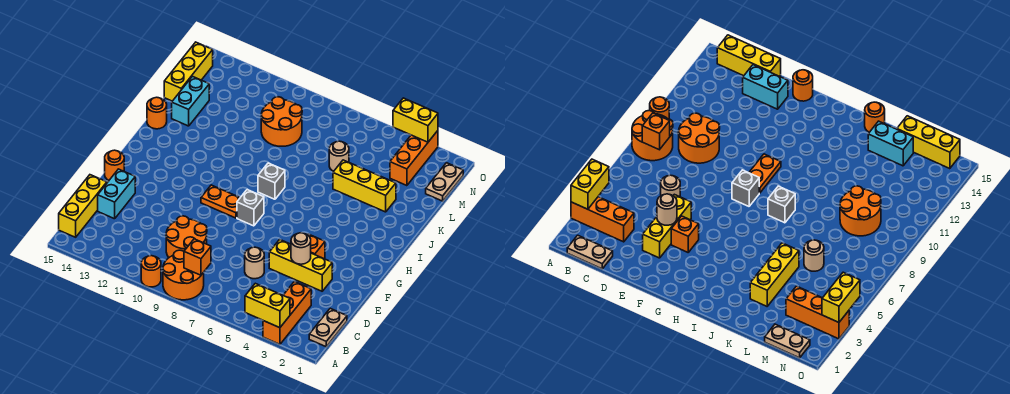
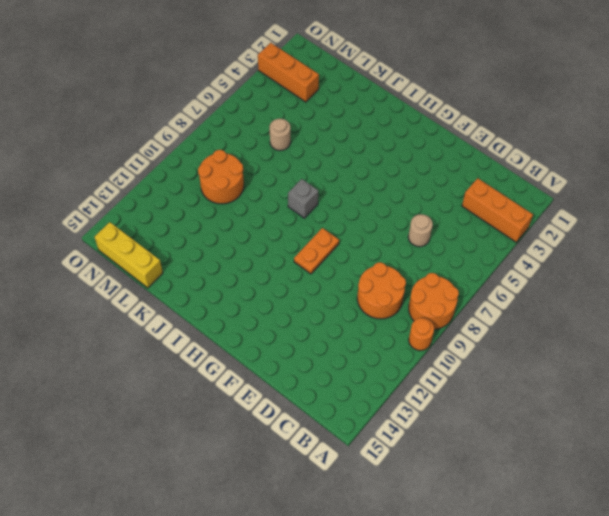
none -> tan plate B1:C1 level 1
none -> yellow brick B15:D15 level 1
none -> cyan brick D14:E14 level 1

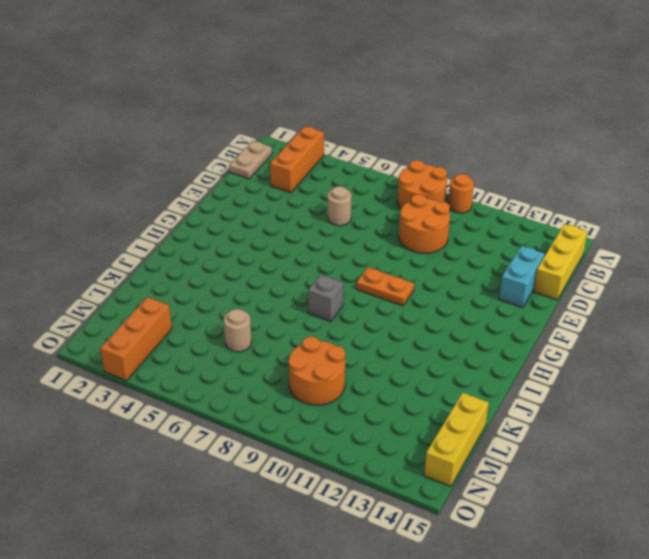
none -> yellow brick E3:E5 level 1
none -> orange brick F4 level 1
none -> orange round brick F15 level 1

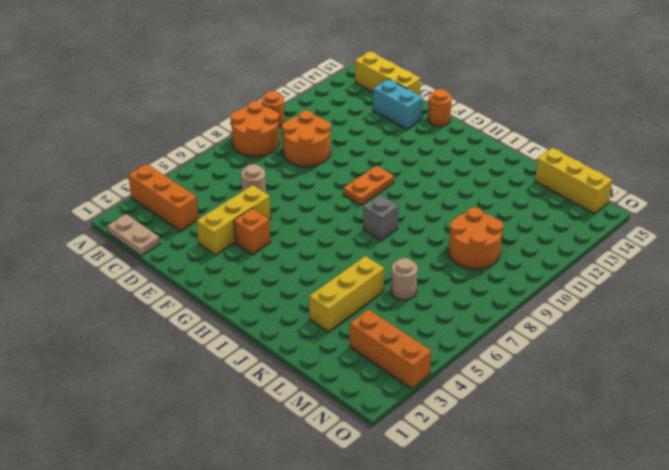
none -> grey brick G8 level 1
none -> orange round brick J15 level 1
none -> cyan brick K14:L14 level 1

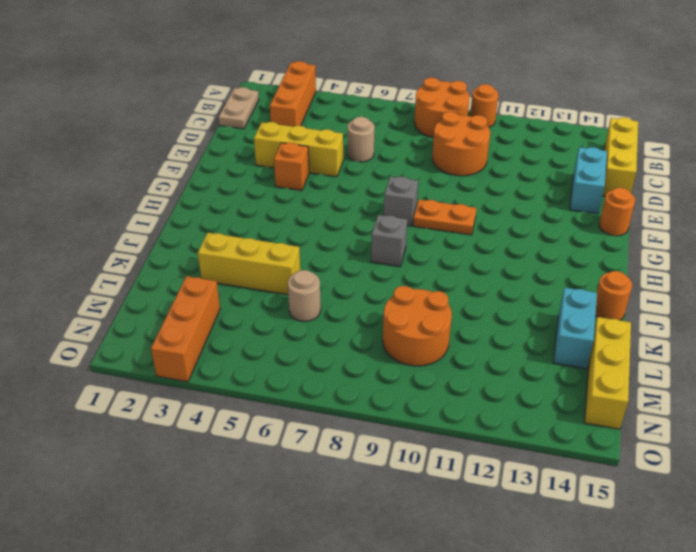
none -> tan plate M1:N1 level 1
none -> yellow brick A3:A4 level 2
none -> orange brick B8 level 2

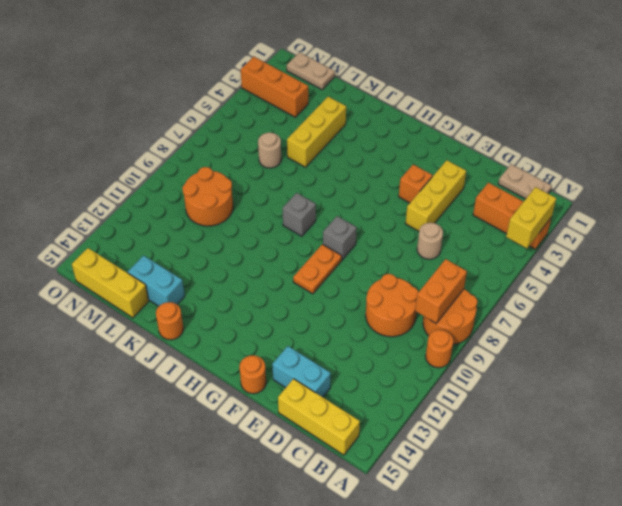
orange brick B8:B9 level 2 -> orange brick B8 level 2
none -> tan round brick E4 level 2
none -> yellow brick O3:O4 level 2

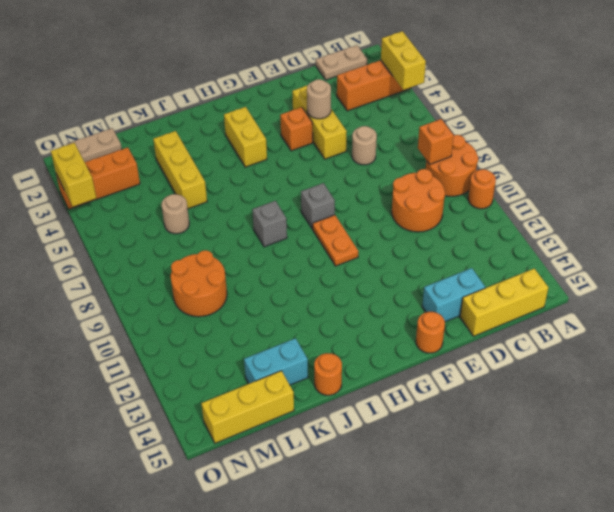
yellow brick H3:H4 level 1 -> none

